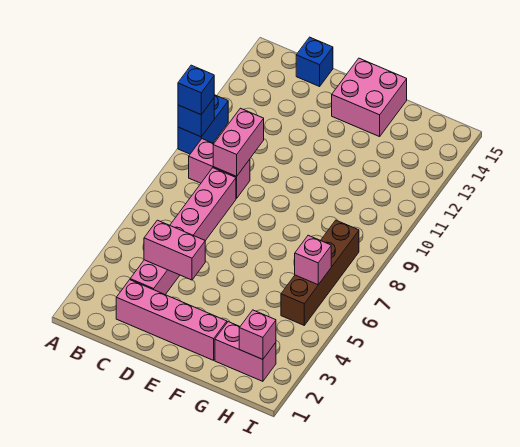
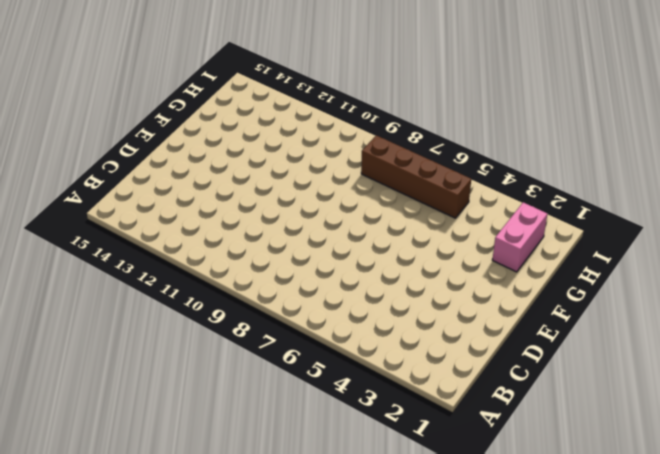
none -> blue brick A10:A11 level 1
none -> pink brick B9:C9 level 1
none -> pink brick C2:F2 level 1

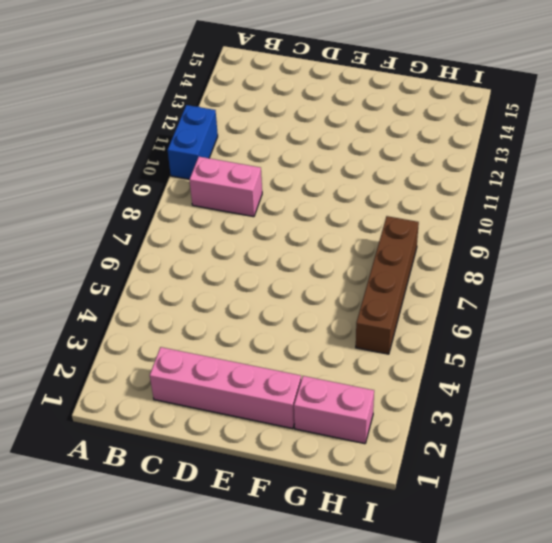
none -> pink brick C3:C8 level 1
none -> blue brick C15 level 1
none -> pink brick E14:F15 level 1

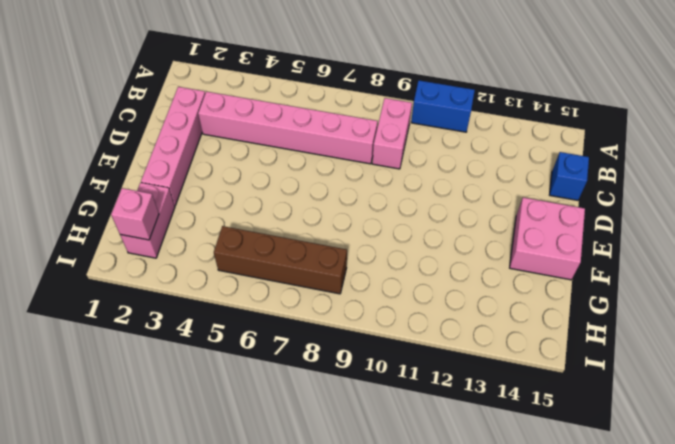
none -> blue brick A10 level 2
none -> pink brick C4:D4 level 2
none -> pink brick C9:C10 level 2

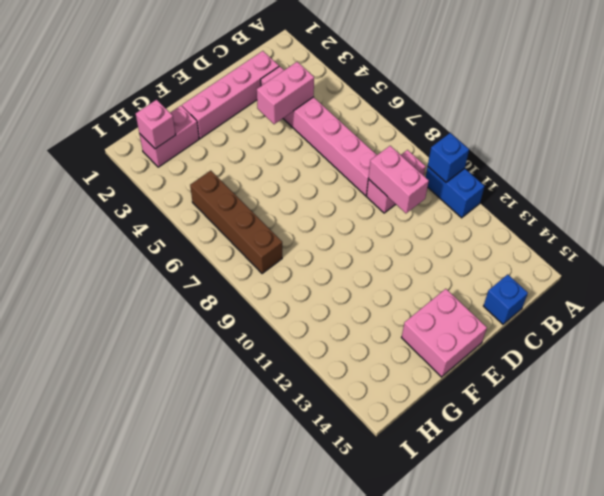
none -> pink brick H6 level 2
none -> blue brick A10 level 3

